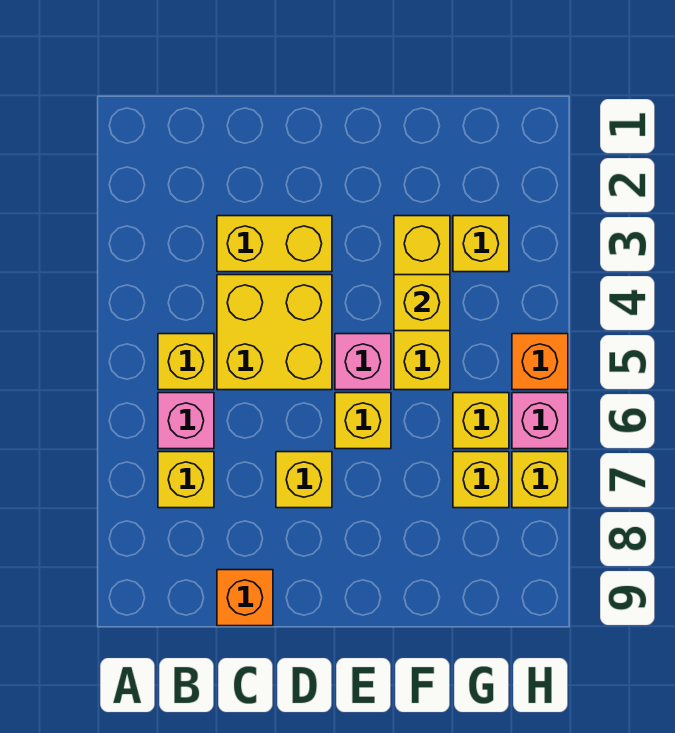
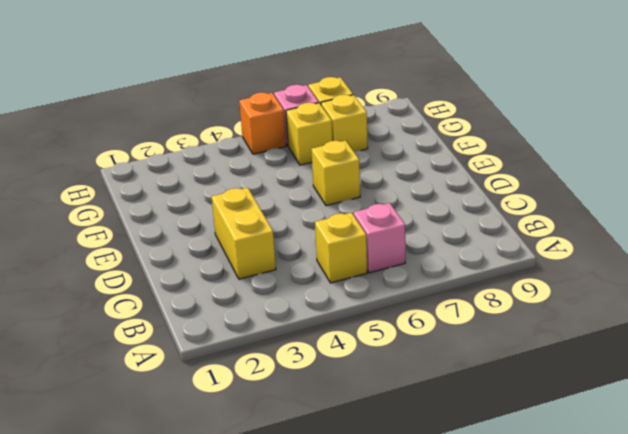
none -> yellow brick B7 level 1
none -> yellow brick C4:D5 level 1
none -> orange brick C9 level 1

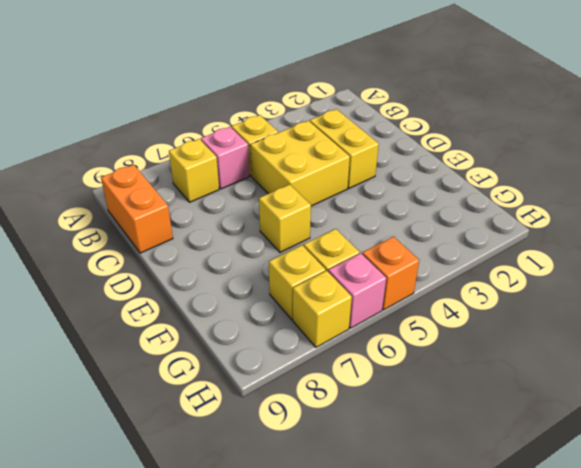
orange brick B9:C9 level 1 -> orange brick C9 level 1
none -> yellow brick D7 level 1
none -> pink brick E5 level 1
none -> yellow brick F3:F5 level 1

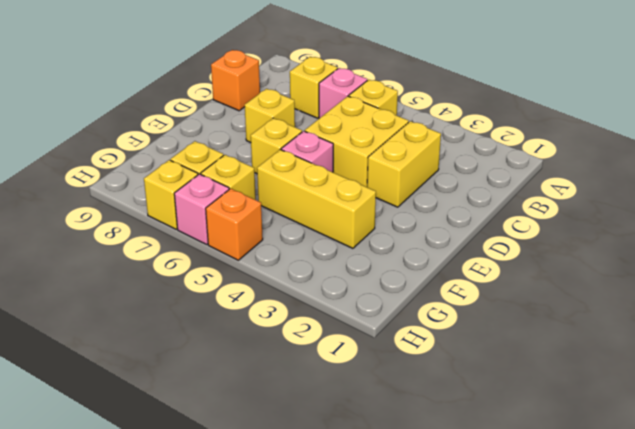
none -> yellow brick G3 level 1
none -> yellow brick F4 level 2

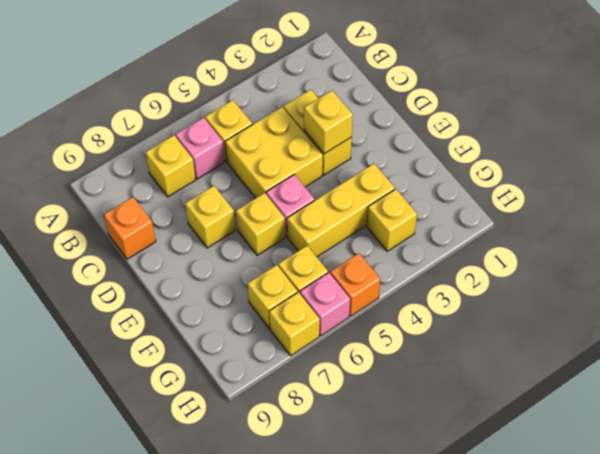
yellow brick D3 level 2 -> yellow brick F4 level 2

